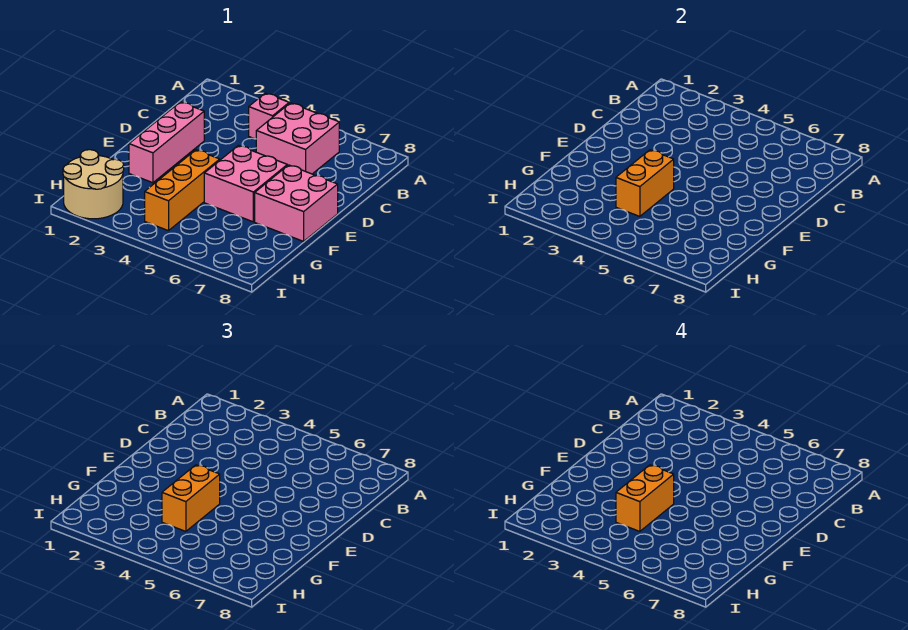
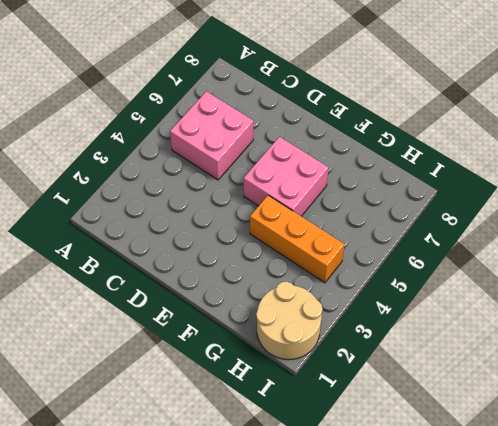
none -> pink brick B4 level 1
none -> pink brick D2:F2 level 1

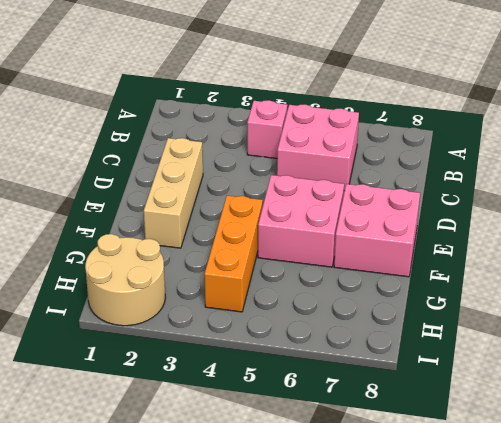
tan brick D2:F2 level 1 -> pink brick D2:F2 level 1
none -> orange brick F4:G4 level 2
none -> orange brick F4:G4 level 3

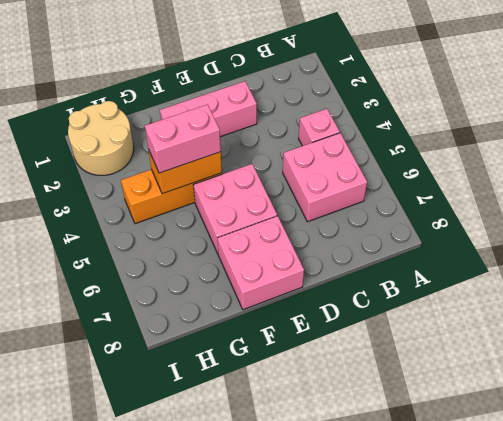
pink brick F4:G4 level 3 -> orange brick F4:G4 level 3
none -> orange brick F4:G4 level 4

